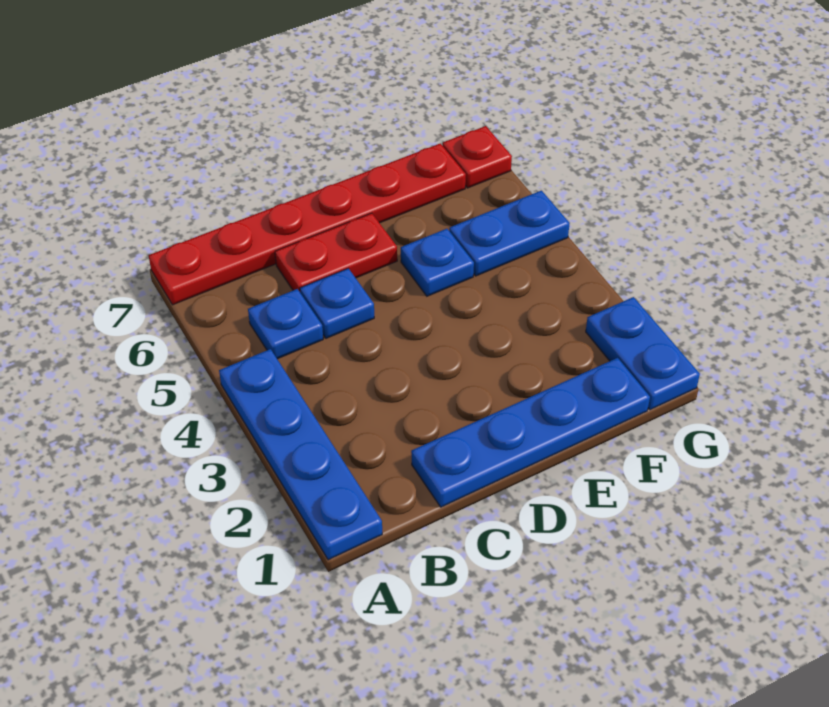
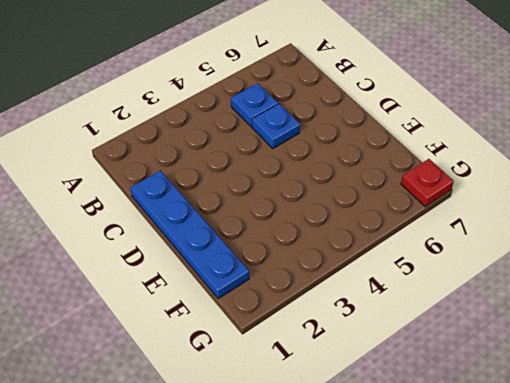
none -> blue plate A1:A4 level 1
none -> red plate A7:F7 level 1

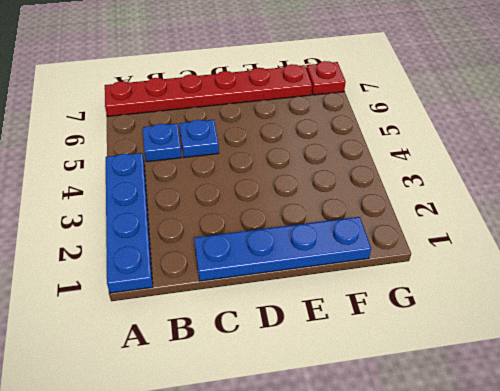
none -> red plate C6:D6 level 1
none -> blue plate E5 level 1

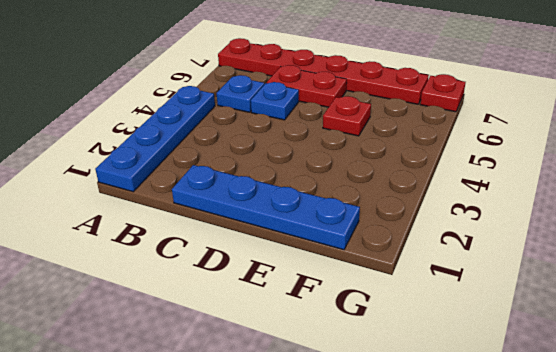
red plate E5 level 1 -> blue plate E5 level 1
none -> blue plate F5:G5 level 1
none -> blue plate G1:G2 level 1

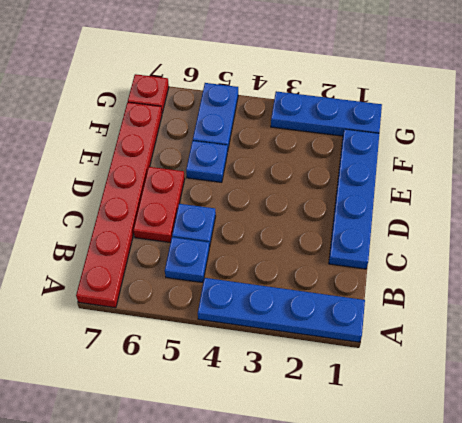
blue plate G1:G3 level 1 -> blue plate G1:G2 level 1

